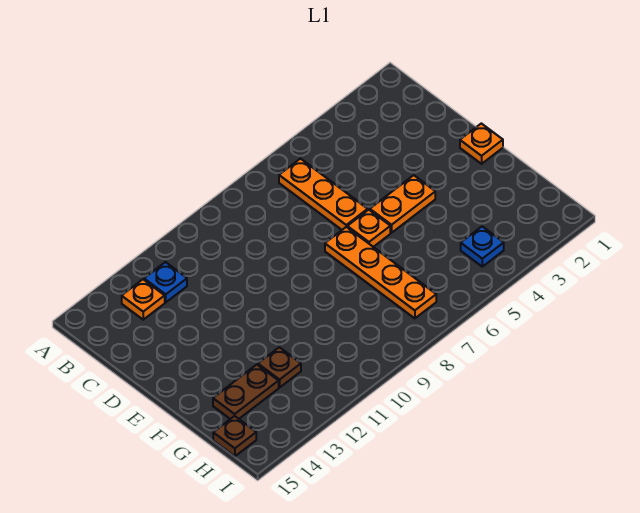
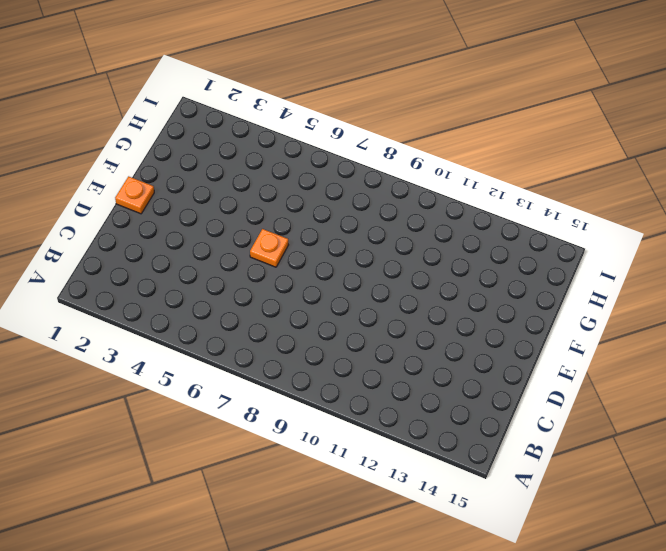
none -> orange plate B6:D6 level 1
none -> blue plate B12 level 1

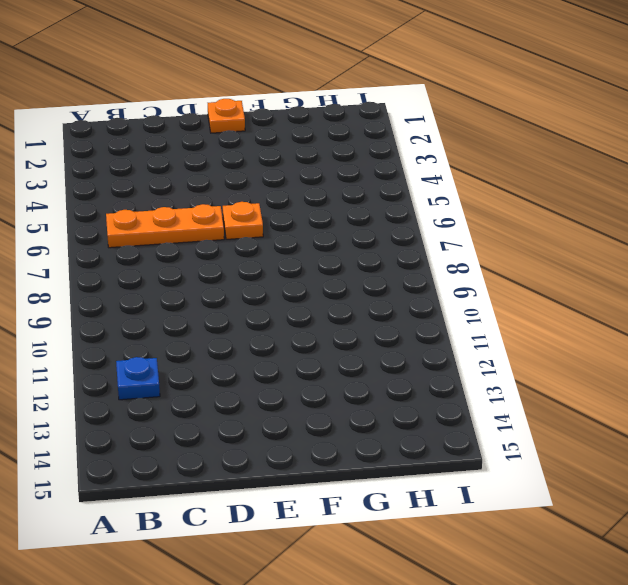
none -> orange plate B13 level 1
none -> orange plate E4:E5 level 1

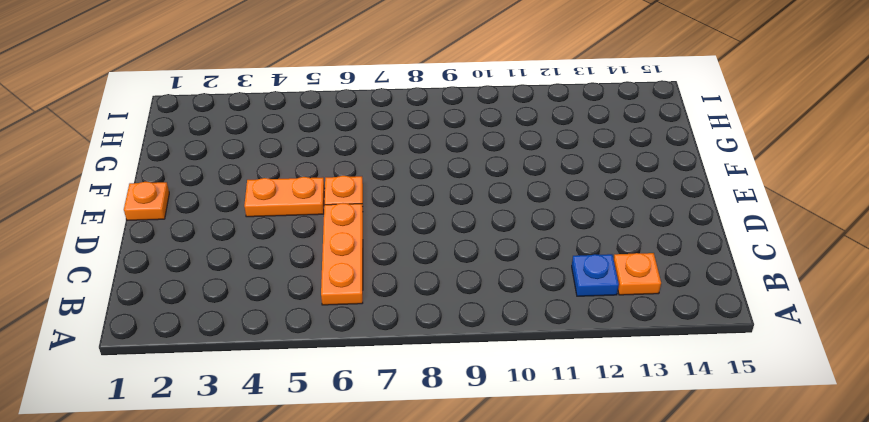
none -> orange plate E7:H7 level 1
none -> brown plate G12 level 1

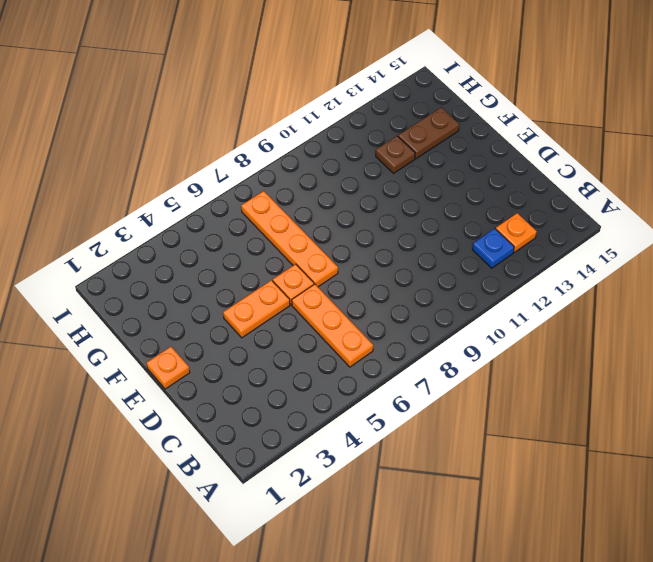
none -> blue plate H4 level 1
none -> brown plate H15 level 1

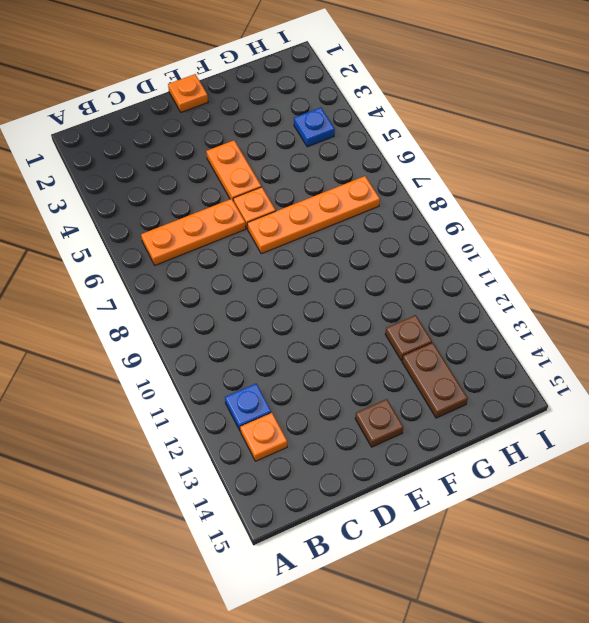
brown plate E14 level 1 -> brown plate H15 level 1

